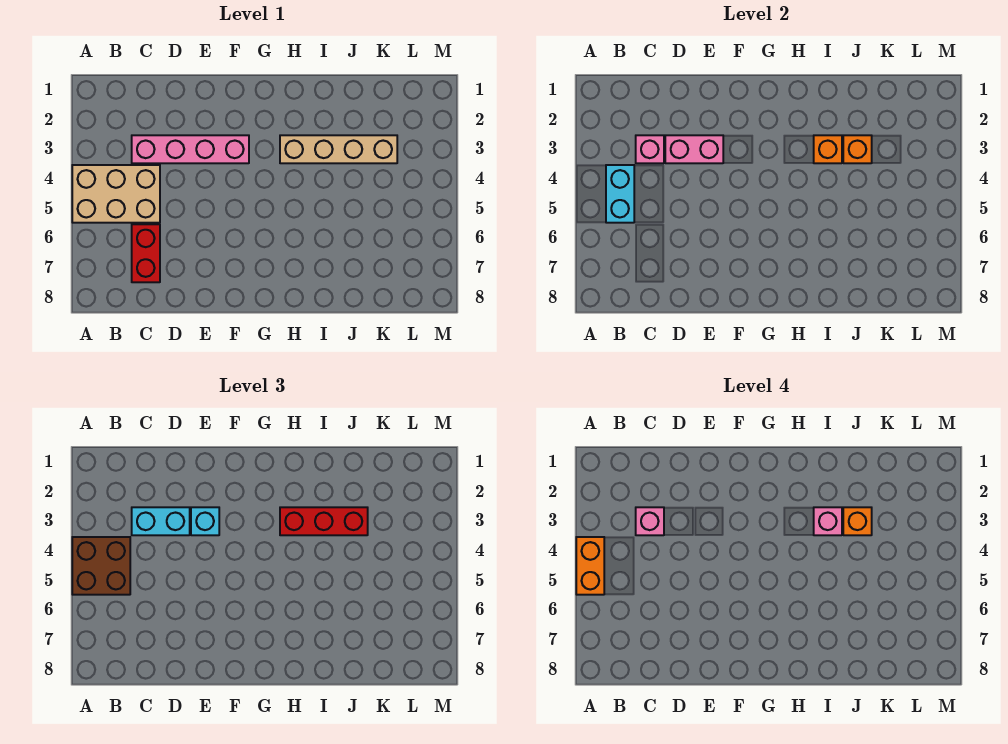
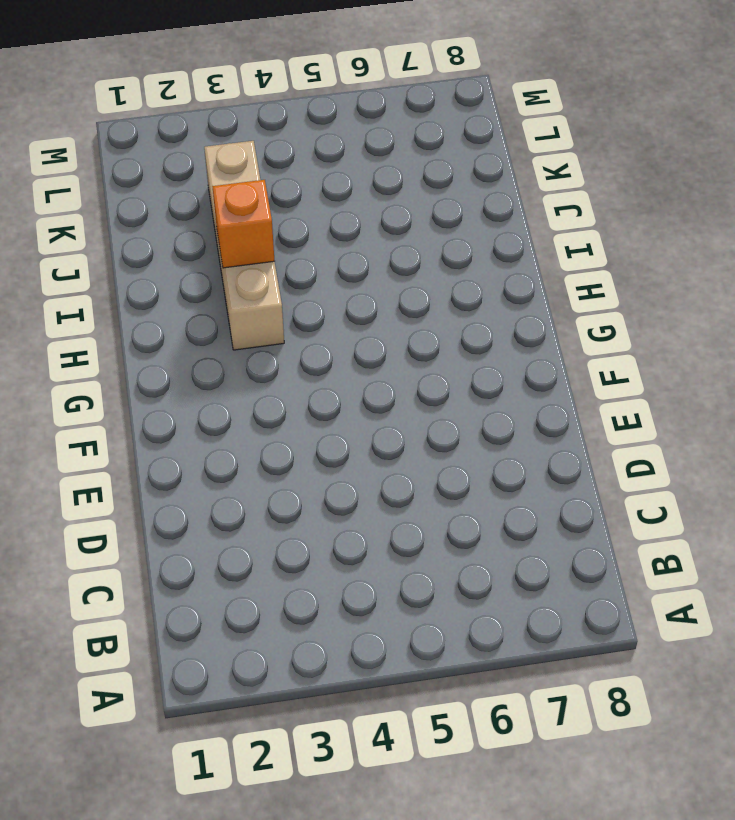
none -> tan brick A4:C5 level 1
none -> pink brick C3:F3 level 1
none -> red brick C6:C7 level 1

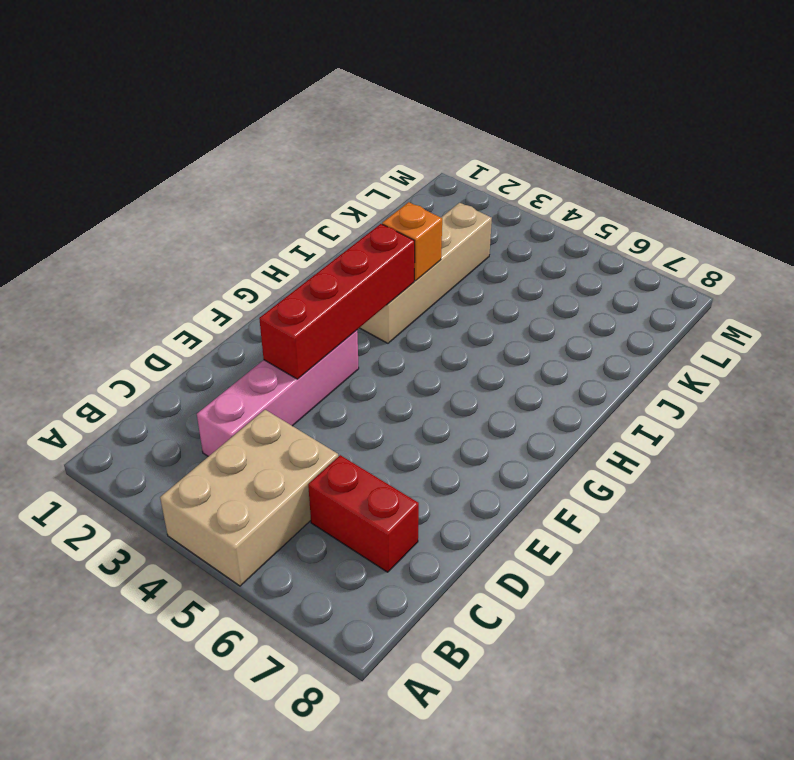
red brick E3:H3 level 2 -> pink brick D3:E3 level 2
none -> cyan brick B4:B5 level 2
none -> pink brick C3 level 2
none -> orange brick J3 level 2

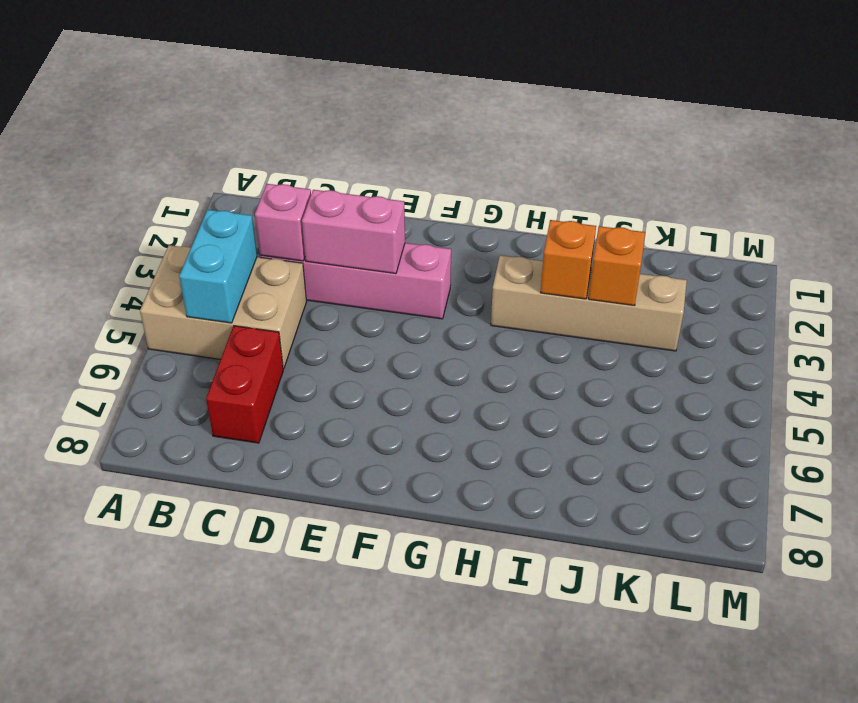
none -> brown brick A4:B5 level 3
none -> cyan brick C3:D3 level 3
none -> cyan brick E3 level 3

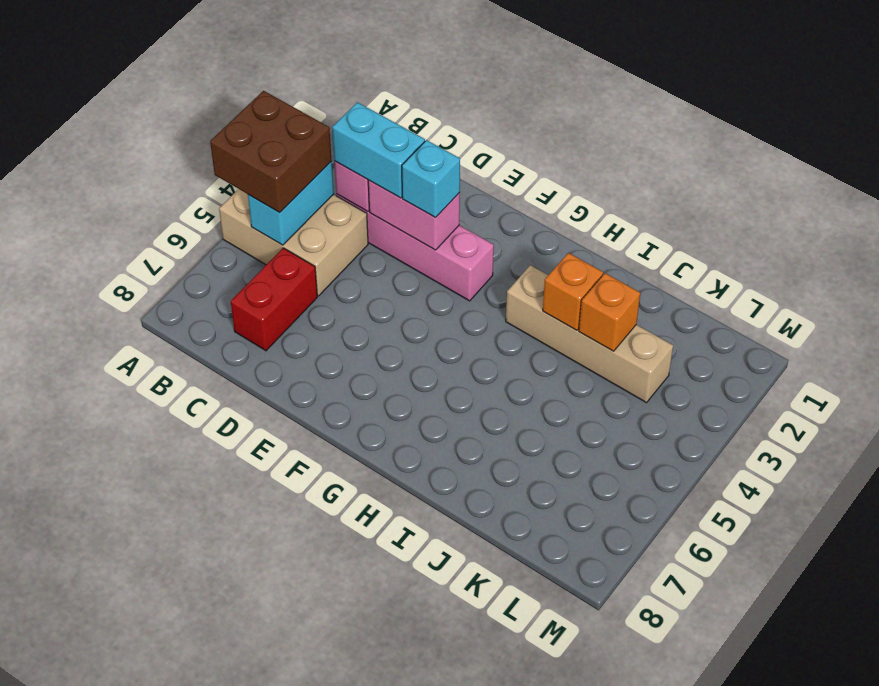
none -> red brick H3:J3 level 3
none -> orange brick A4:A5 level 4
none -> pink brick C3 level 4

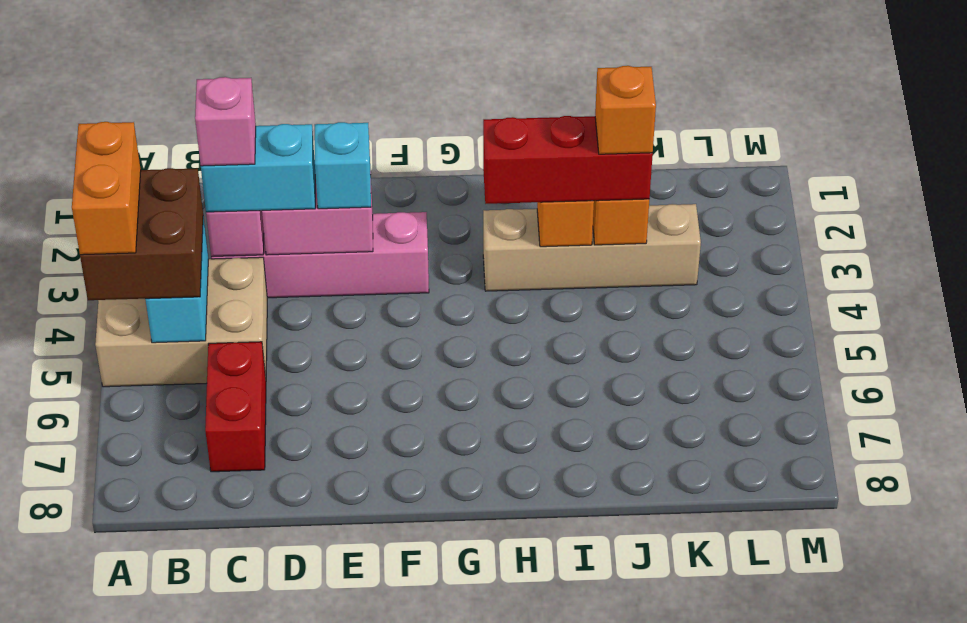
none -> pink brick I3 level 4

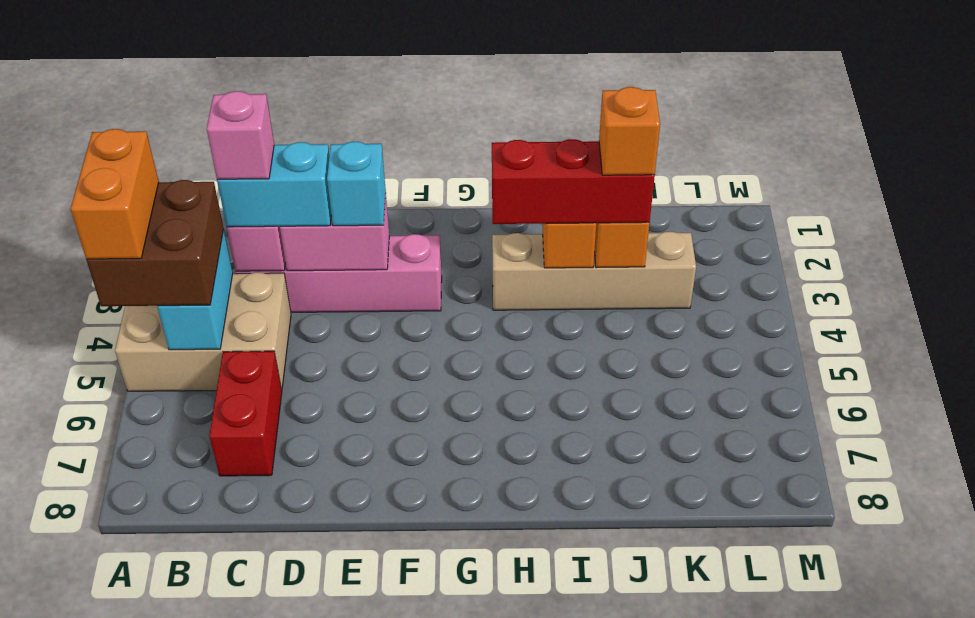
none -> pink brick I3 level 4

